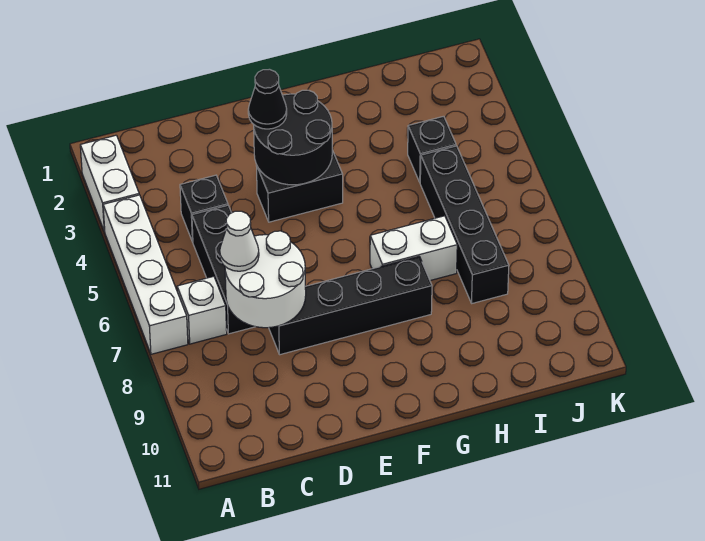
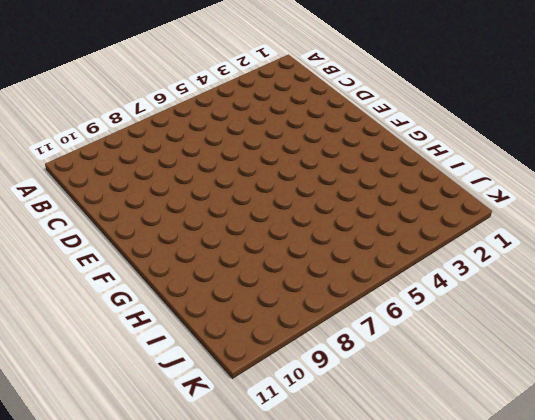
none -> white brick A2:A3 level 1
none -> white brick A4:A7 level 1
none -> white brick B7 level 1

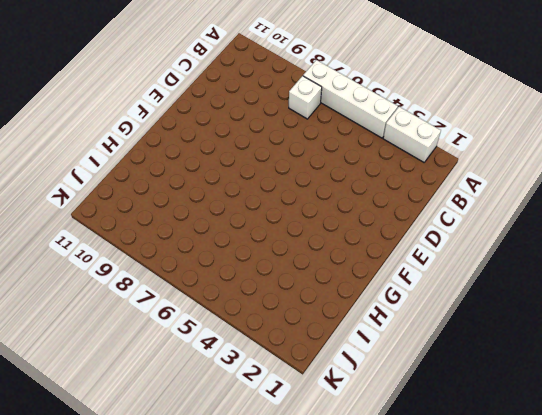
none -> black brick C4 level 1
none -> black brick C5:C7 level 1
none -> black brick D8:G8 level 1

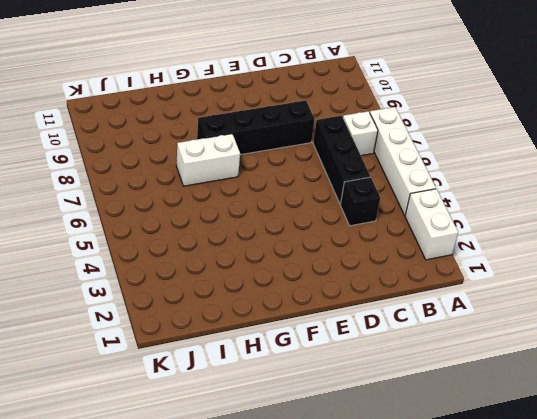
none -> black brick E4:F4 level 1
none -> black brick I4 level 1
none -> black brick I5:I8 level 1

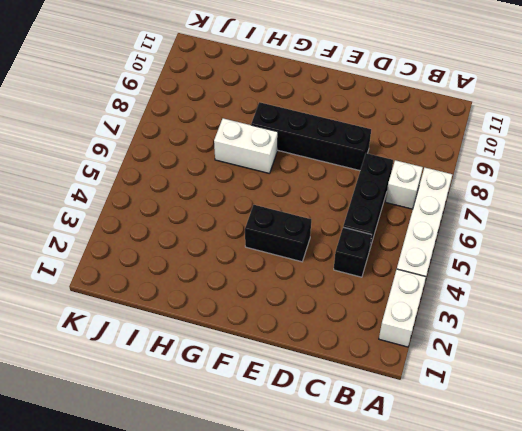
none -> black brick I4 level 1
none -> black brick I5:I8 level 1
none -> white round brick C7:D8 level 2

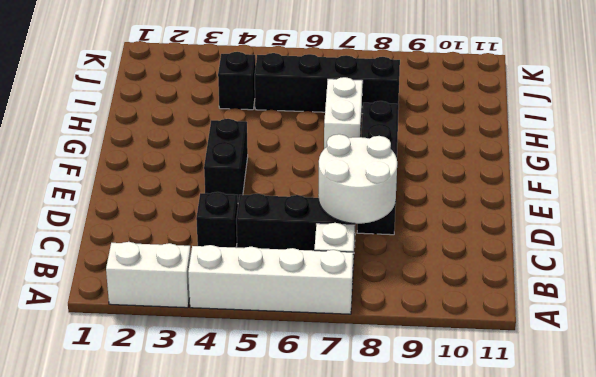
none -> black round brick E3:F4 level 2
none -> white cone C7 level 3
none -> black cone E3 level 3

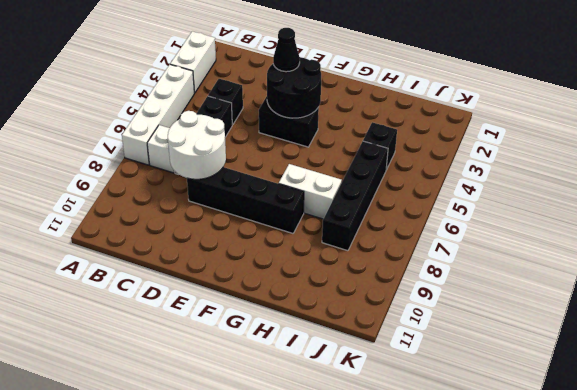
none -> white cone C7 level 3

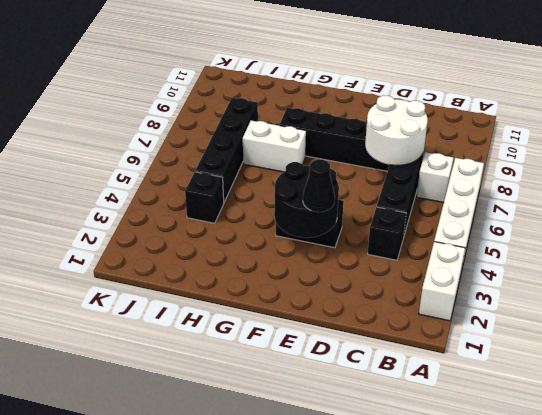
none -> white cone C7 level 3

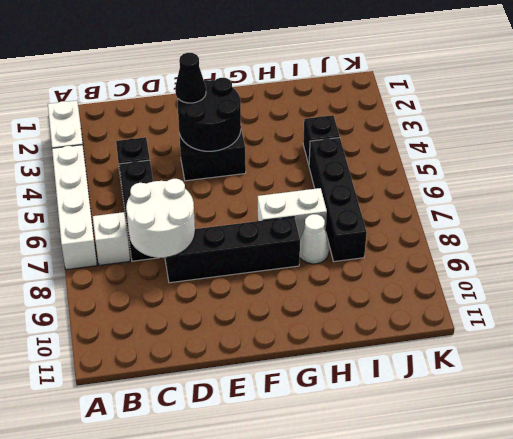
white cone H8 level 1 -> white cone C7 level 3

